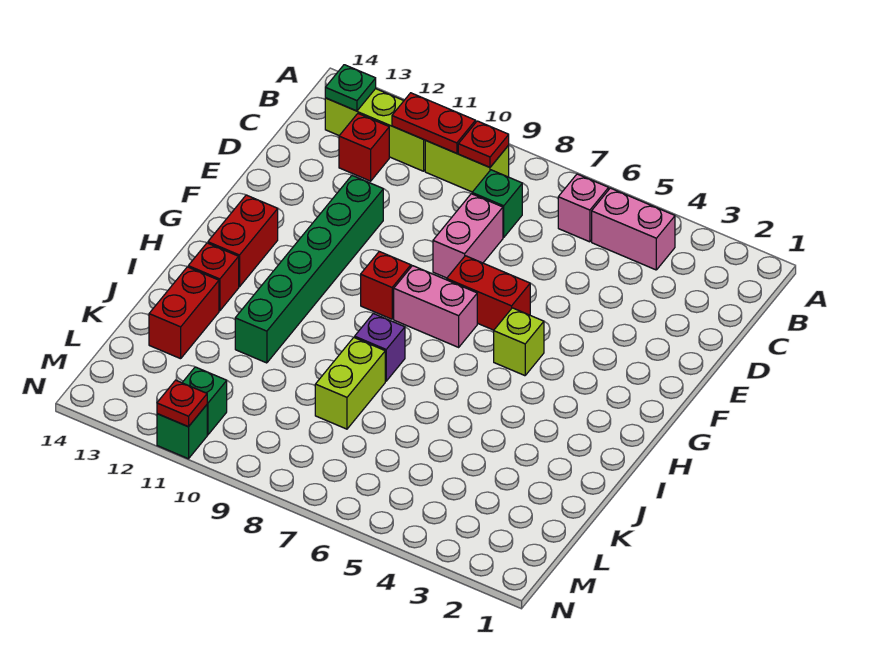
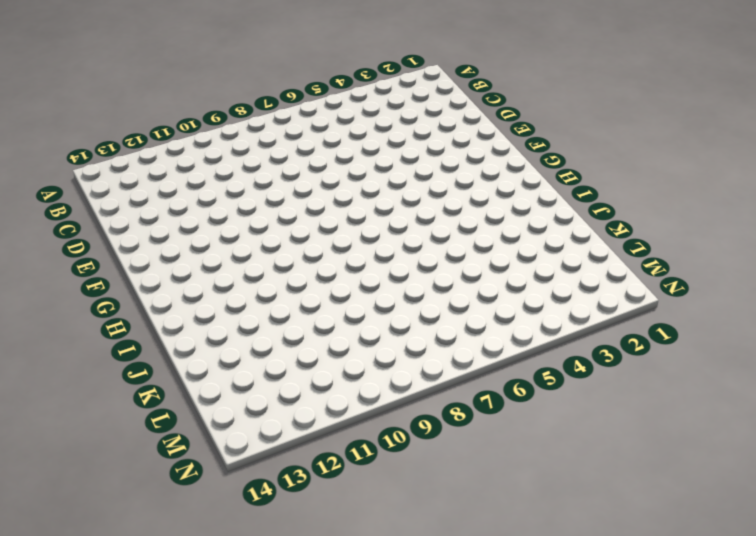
none -> pink brick B4:B5 level 1
none -> pink brick B6 level 1
none -> lime brick B9:B10 level 1

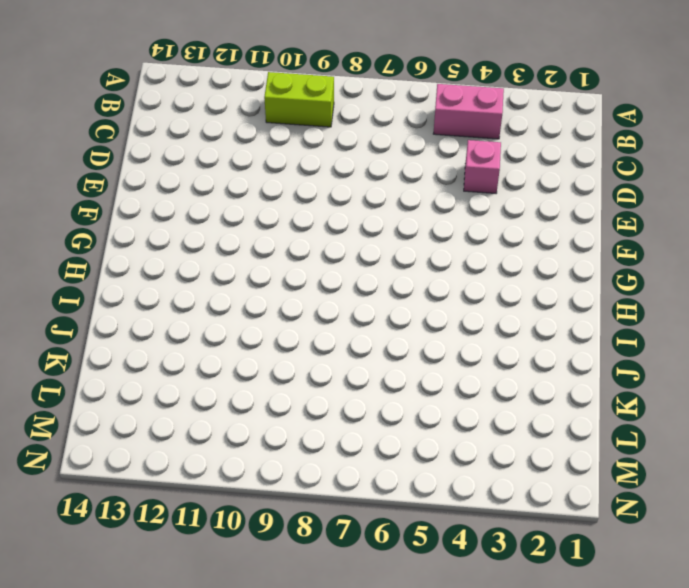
pink brick D4 level 1 -> pink brick B6 level 1
none -> lime brick B11:B13 level 1
none -> green brick C8 level 1
none -> red brick C12 level 1

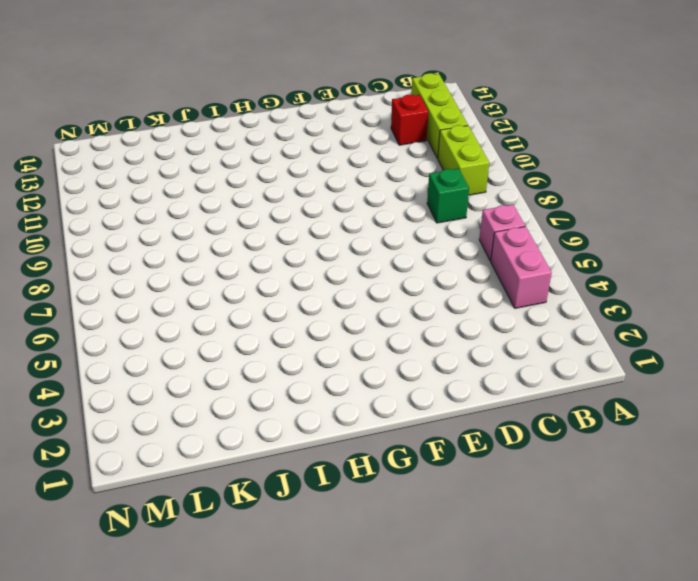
none -> pink brick D8:E8 level 1
none -> green brick E11:J11 level 1
none -> red brick F6:F7 level 1

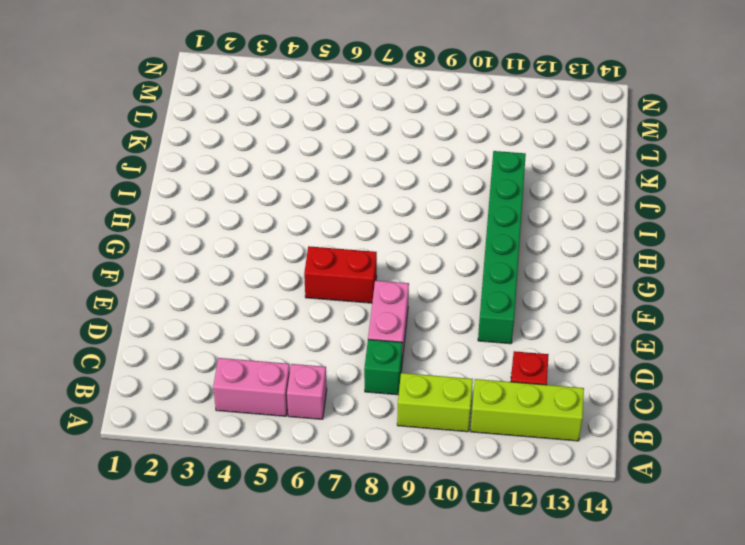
none -> lime brick G5 level 1
none -> pink brick G7:G8 level 1
none -> red brick G9 level 1

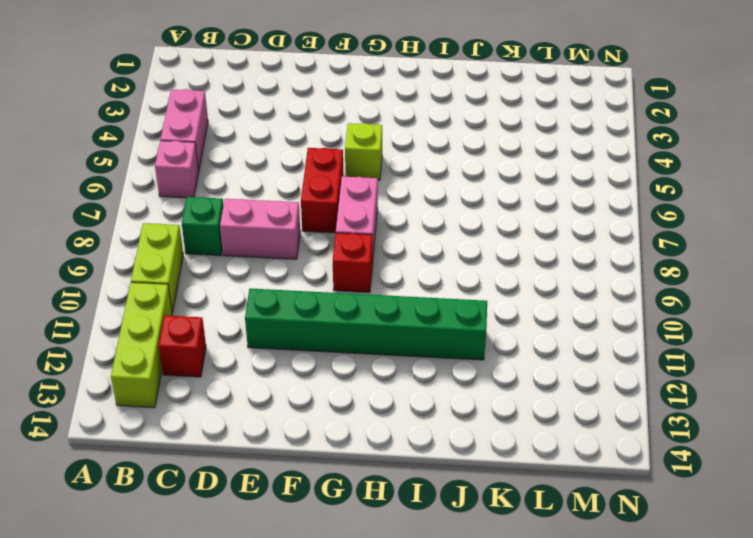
none -> red brick G13:H13 level 1
none -> purple brick I8 level 1
none -> red brick I13 level 1

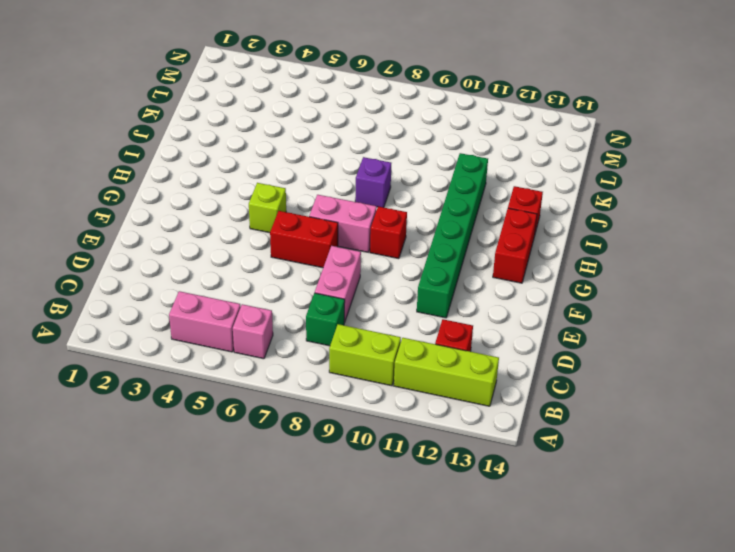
none -> lime brick J8:K8 level 1
none -> red brick J13:K13 level 1
none -> green brick M11 level 1

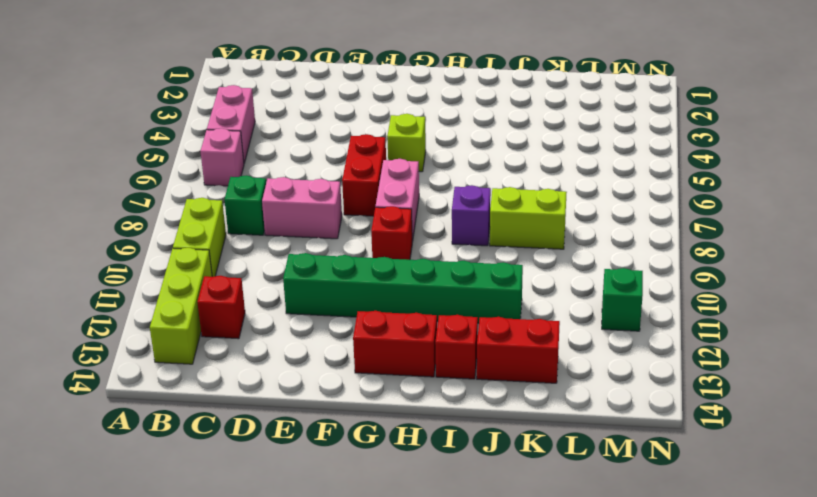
none -> green brick N11 level 1
none -> red plate B9 level 2
none -> red plate B10:B11 level 2

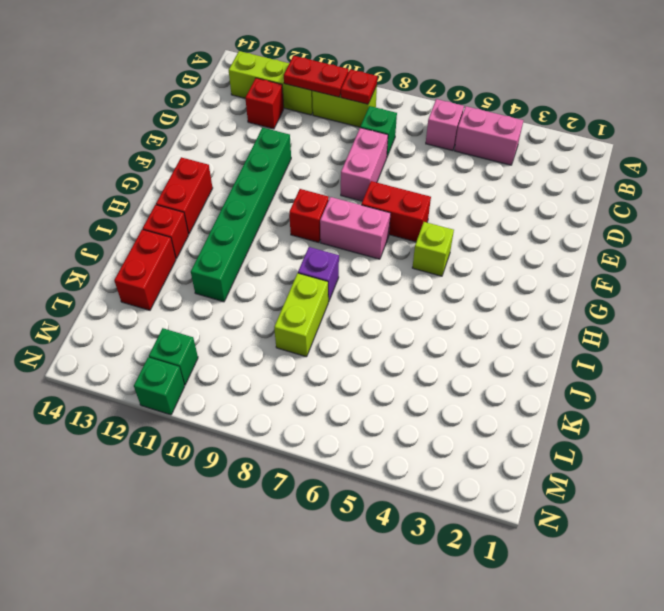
none -> green plate B13 level 2
none -> red plate N11 level 2

